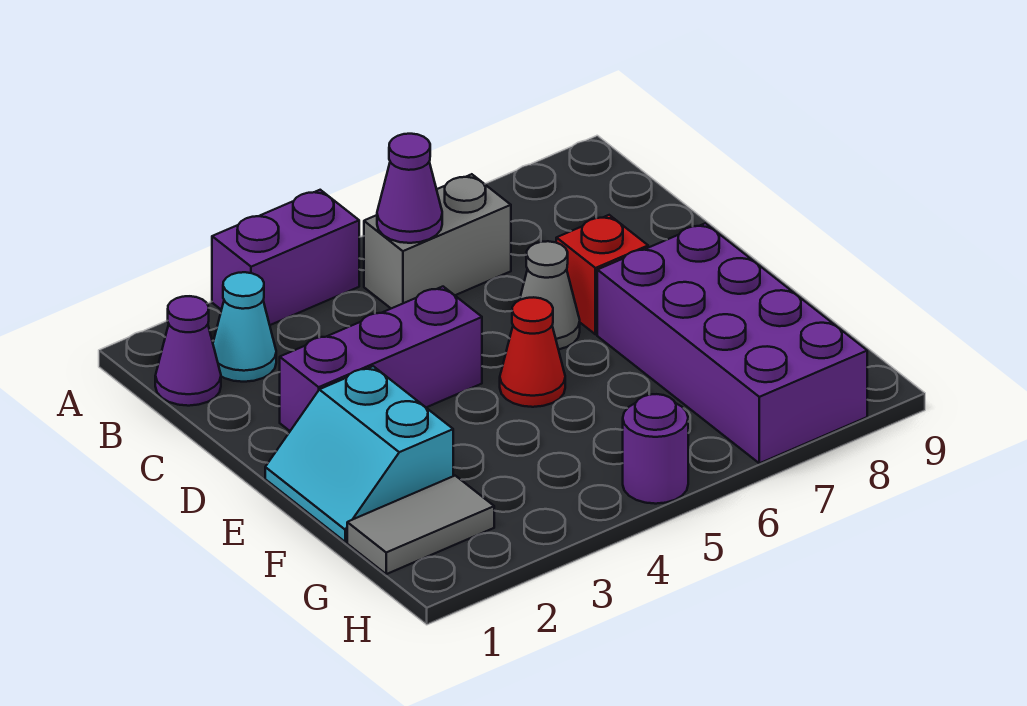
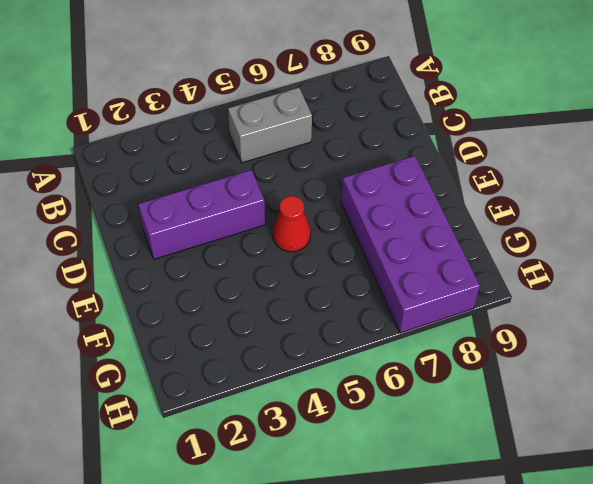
none -> purple brick A3:A4 level 1
none -> purple cone B1 level 1
none -> cyan cone B2 level 1

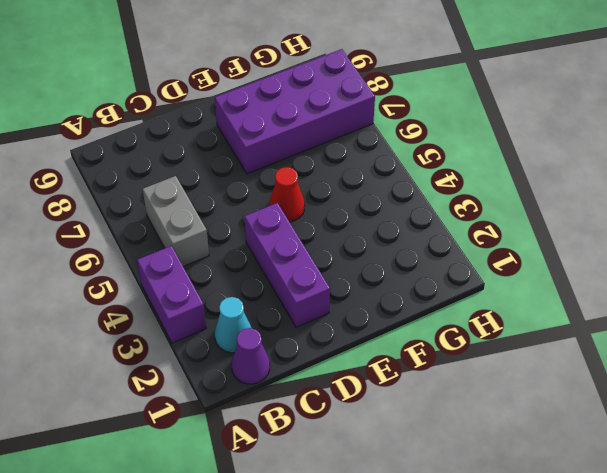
none -> grey cone D6 level 1
none -> red brick D7 level 1
none -> cyan slope E1:F2 level 1 top 2

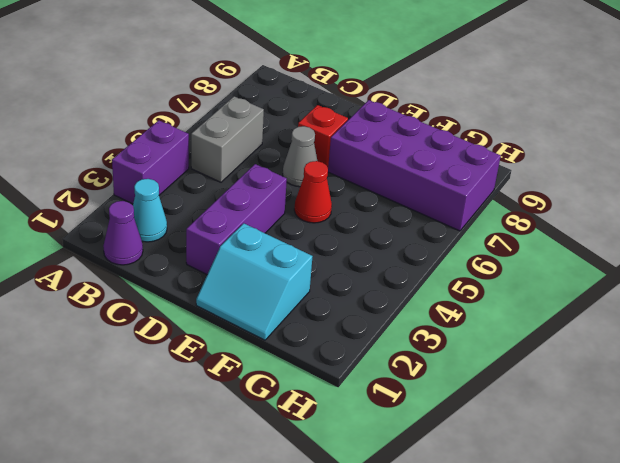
none -> grey tile G1:G2 level 1
none -> purple round brick H5 level 1
none -> purple cone B5 level 2

